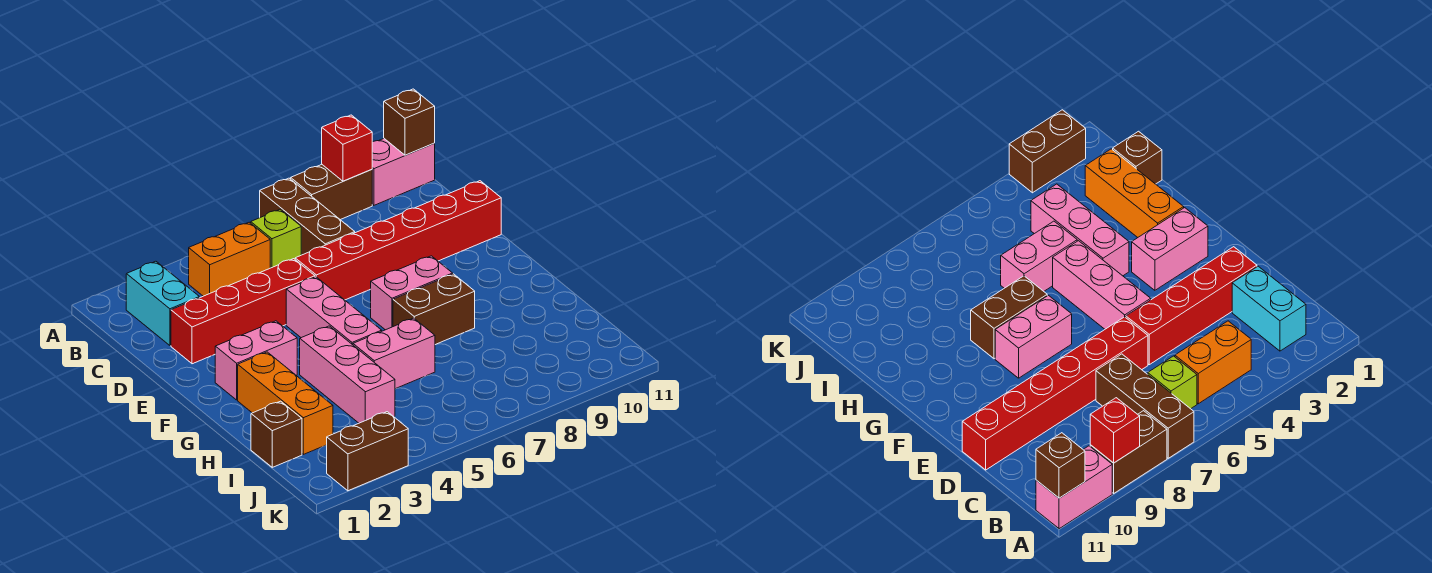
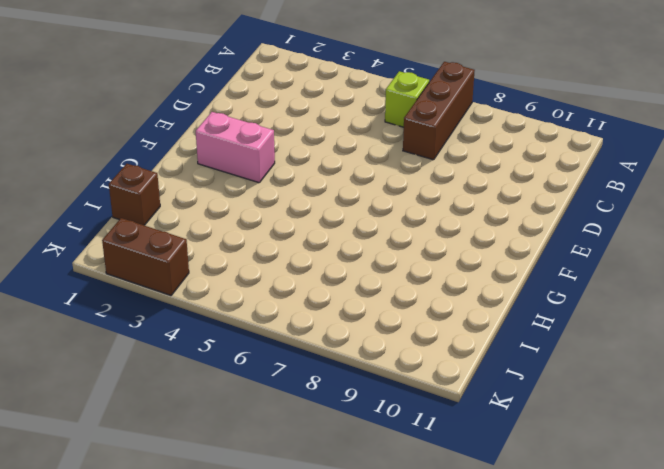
none -> brown brick A8:A9 level 1
none -> pink brick A10:A11 level 1
none -> cyan brick B2:C2 level 1

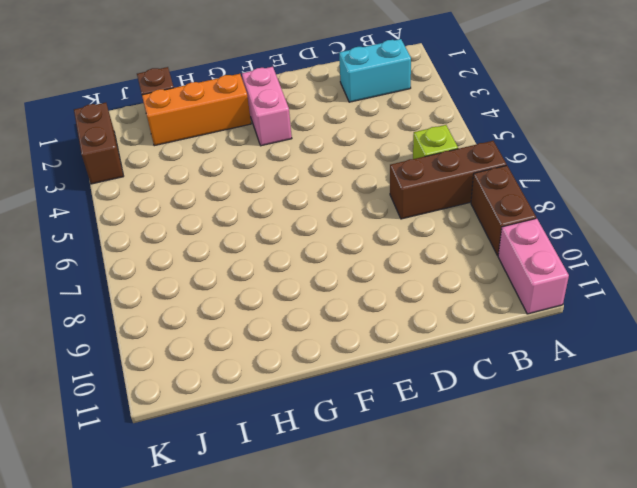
none -> orange brick B4:B5 level 1
none -> red brick D2:D5 level 1
none -> red brick D6:D11 level 1

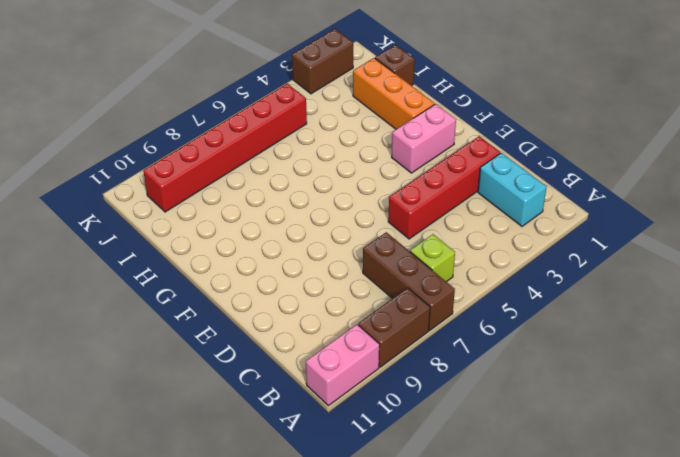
red brick J5:J10 level 1 -> red brick D6:D11 level 1
none -> orange brick B4:B5 level 1
none -> pink brick E5:G5 level 1
none -> pink brick F7:F8 level 1

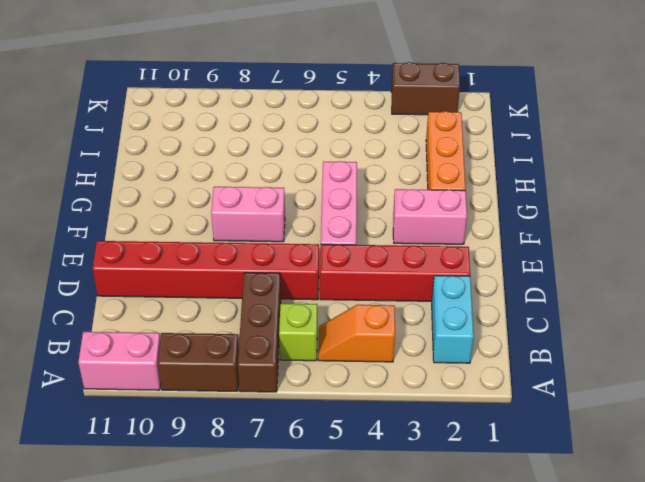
orange slope B4:B5 level 1 top 4 -> orange brick B4:B5 level 1
none -> pink brick G4:I4 level 1
none -> brown brick G7:G8 level 1
none -> pink brick H5:H6 level 1

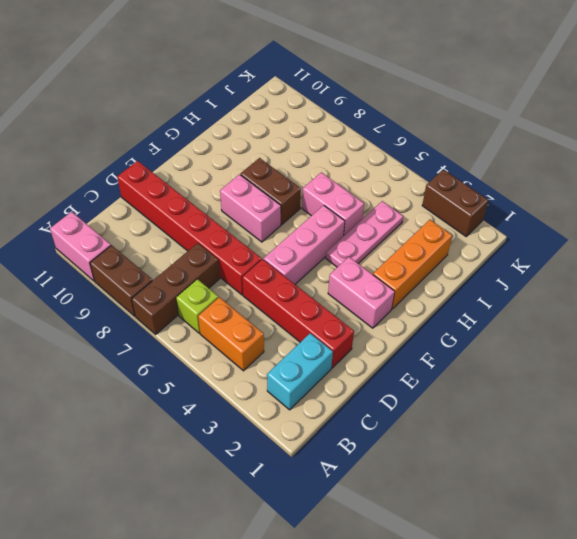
pink plate G4:I4 level 1 -> pink brick G4:I4 level 1
none -> brown brick I1 level 1
none -> red brick A9 level 2
none -> brown brick A11 level 2

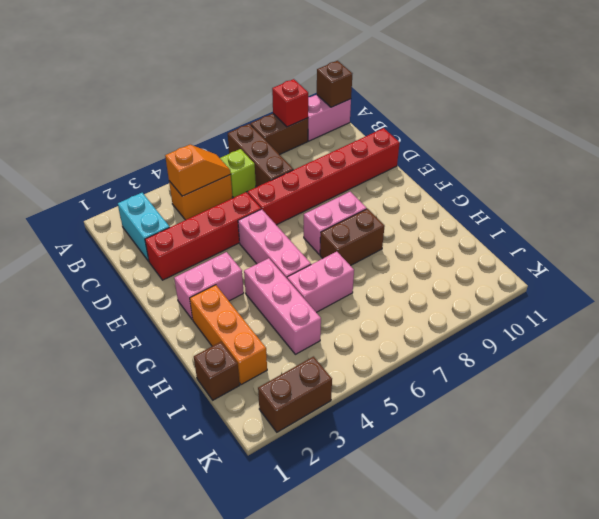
orange slope B4:B5 level 2 top 4 -> none

